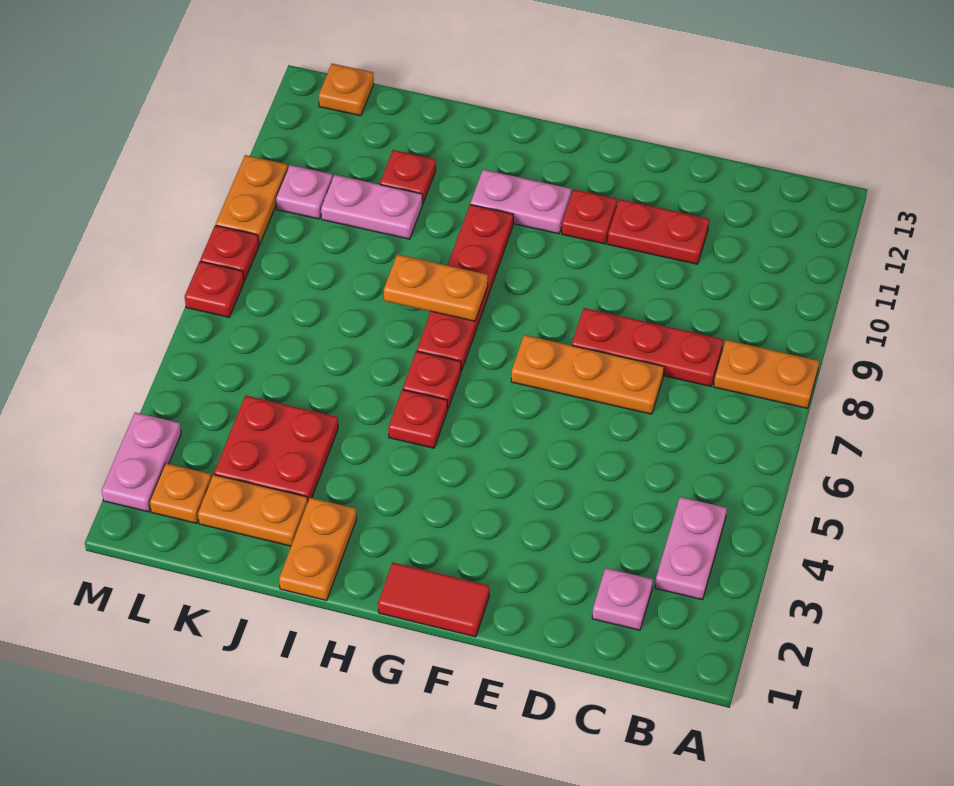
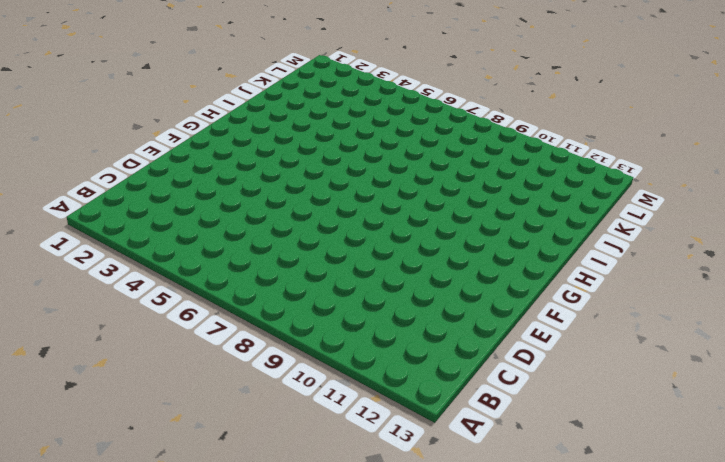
none -> orange plate A8:B8 level 1
none -> pink plate B3:B4 level 1
none -> pink plate C2 level 1

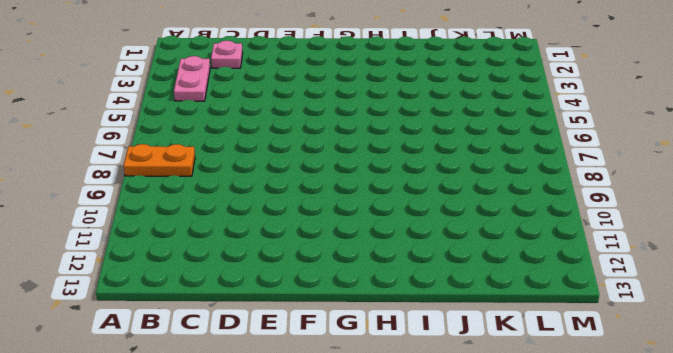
none -> red plate C8:E8 level 1
none -> orange plate D7:F7 level 1
none -> red plate D11:E11 level 1

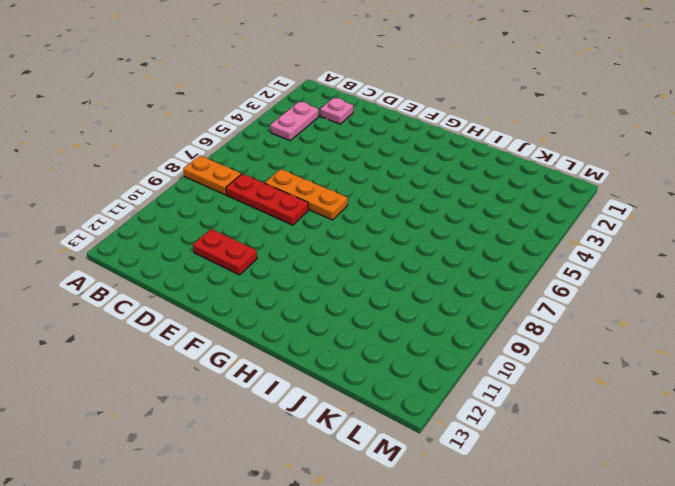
none -> red tile F1:G1 level 1
none -> red plate F11 level 1
none -> pink plate G11:H11 level 1

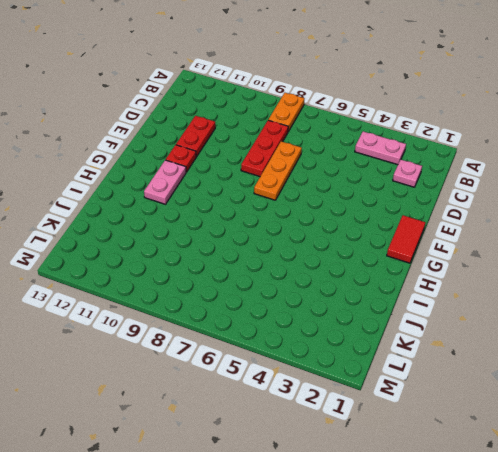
none -> red plate H5 level 1
none -> red plate H6 level 1
none -> red plate H7:H10 level 1

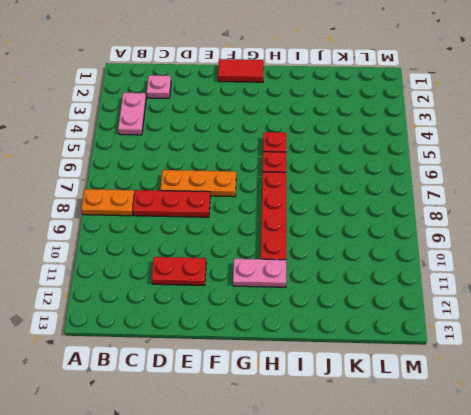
none -> red plate F11 level 1
none -> orange plate I1:I2 level 1
none -> orange plate J2:K2 level 1

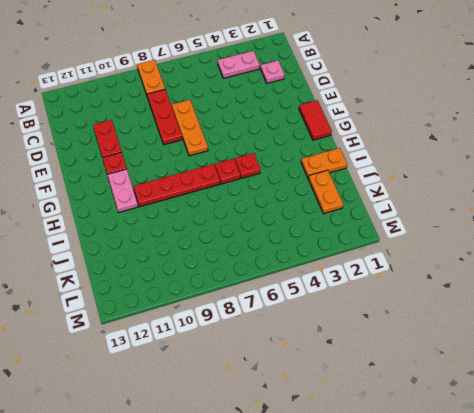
none -> red plate J3:K4 level 1
none -> pink plate J10:K10 level 1
none -> red plate J11 level 1

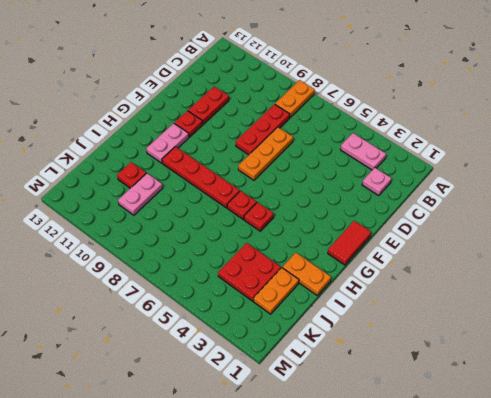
none -> orange plate L2 level 1
none -> pink plate L10 level 1
none -> orange plate L13 level 1

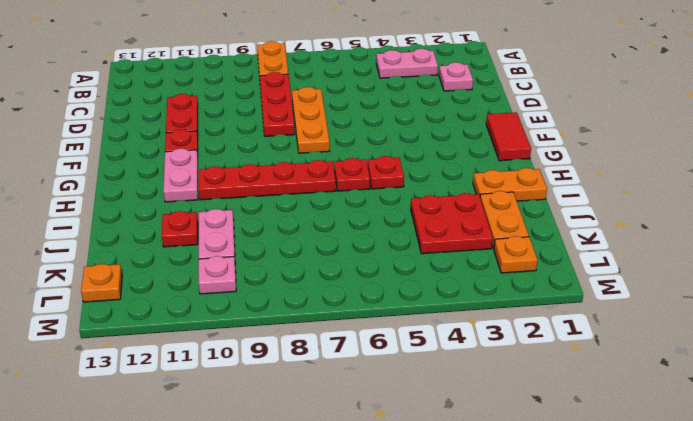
none -> pink plate M2:M3 level 1
none -> red plate M7 level 1
none -> red plate M8 level 1

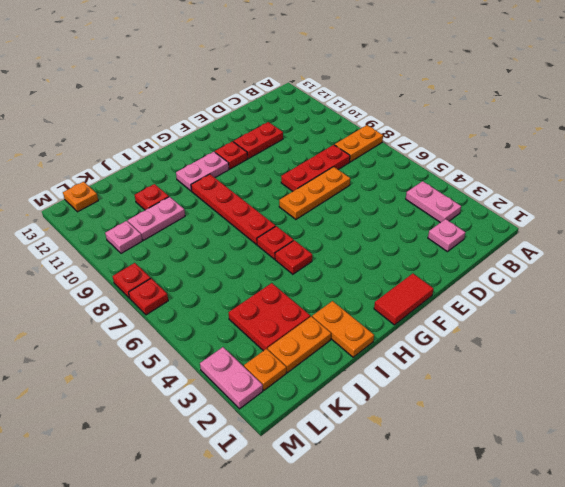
none -> orange plate M9:M10 level 1
none -> orange plate H8:I8 level 2

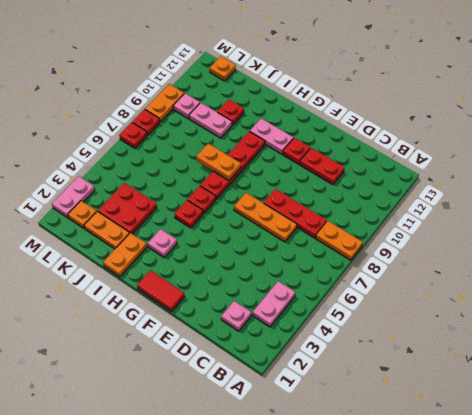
pink plate H3 level 1 -> none

